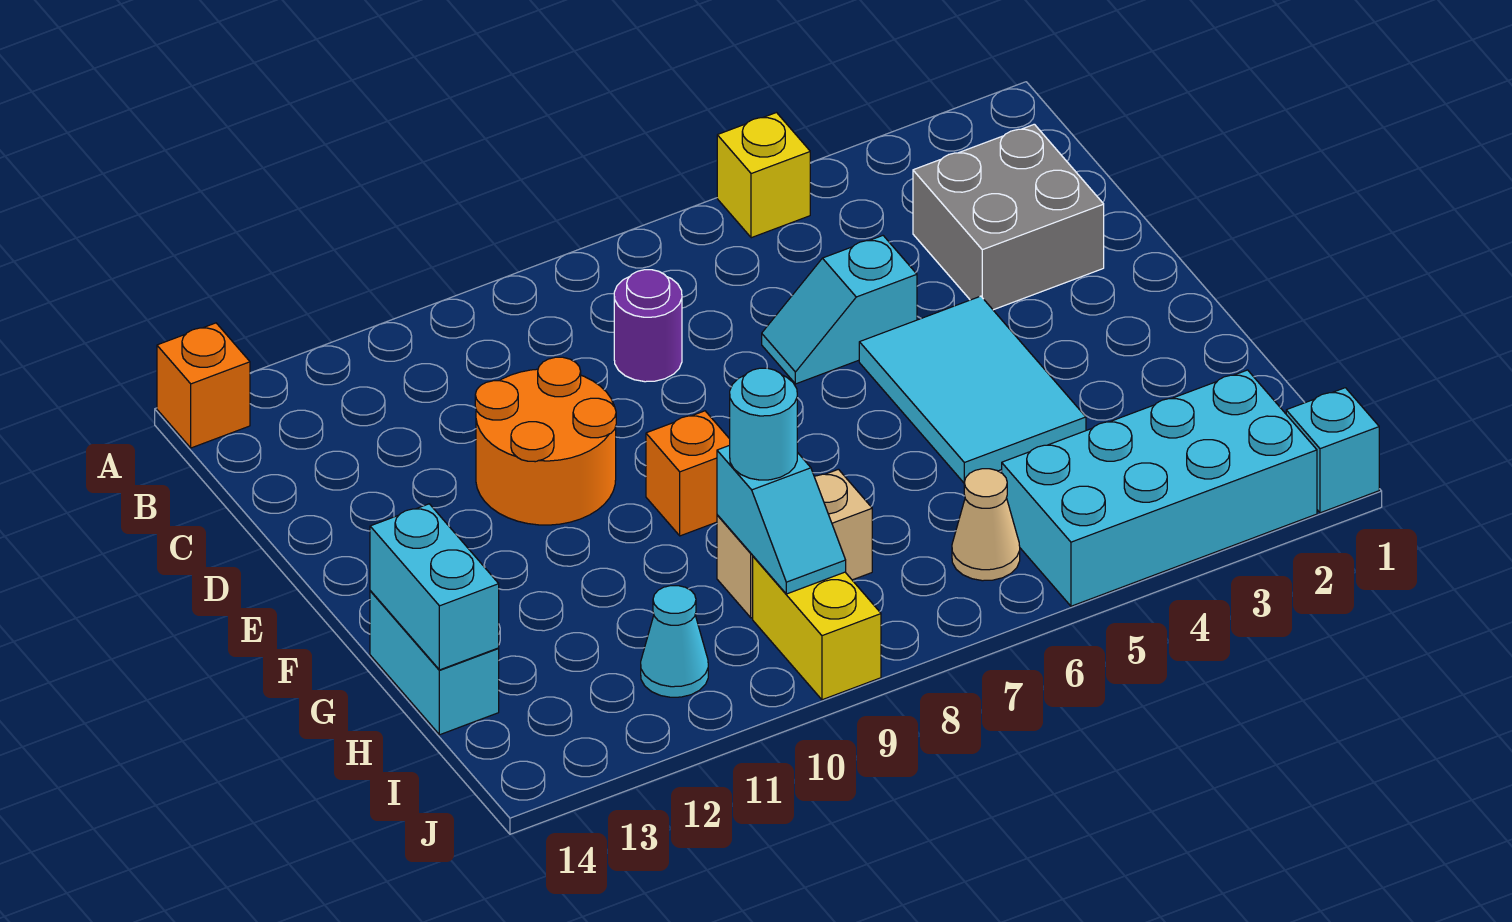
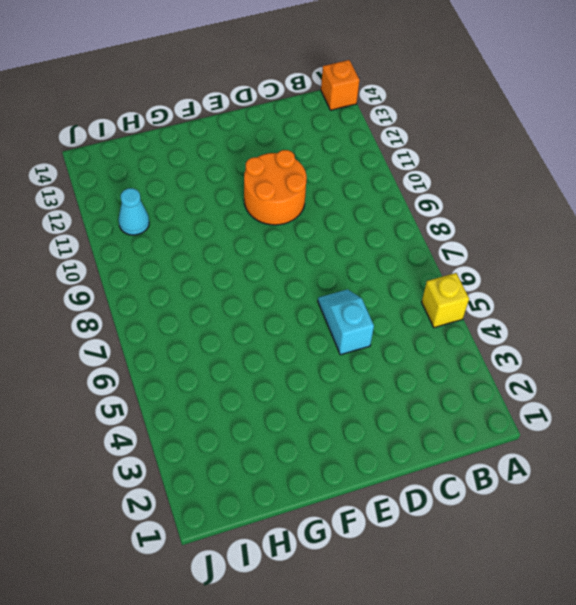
none -> grey brick C2:D3 level 1
none -> purple round brick C8 level 1
none -> cyan tile E4:G5 level 1

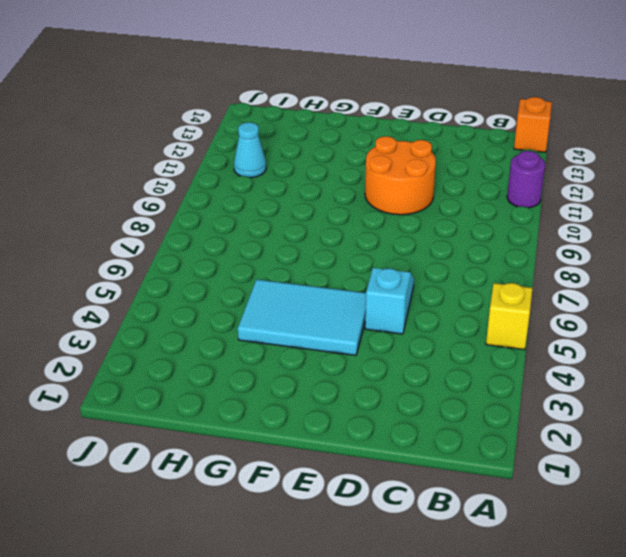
purple round brick A11 level 1 -> purple round brick C8 level 1
none -> grey brick C2:D3 level 1
none -> orange brick F9 level 1
none -> cyan brick G14:H14 level 1

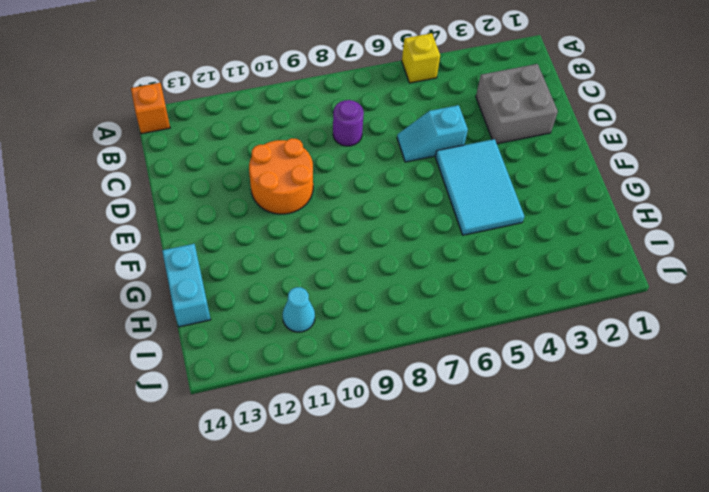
none -> orange brick F9 level 1
none -> tan brick H8:H9 level 1
none -> cyan brick I2:J5 level 1

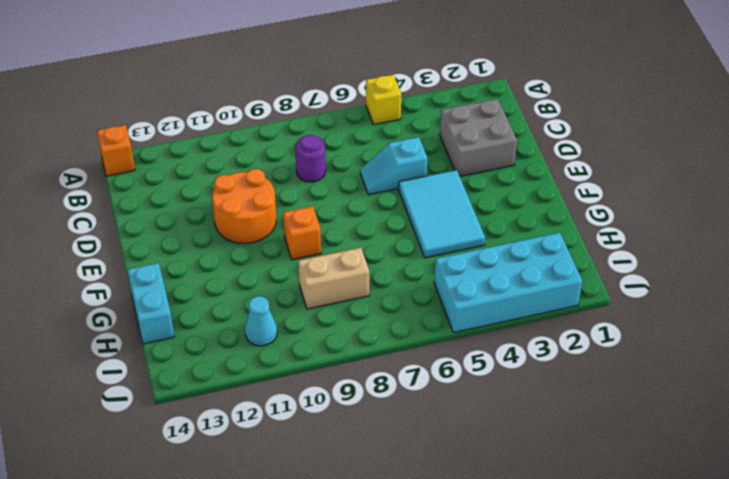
none -> tan cone I6 level 1
none -> yellow brick I9:J9 level 1
none -> cyan brick J1 level 1

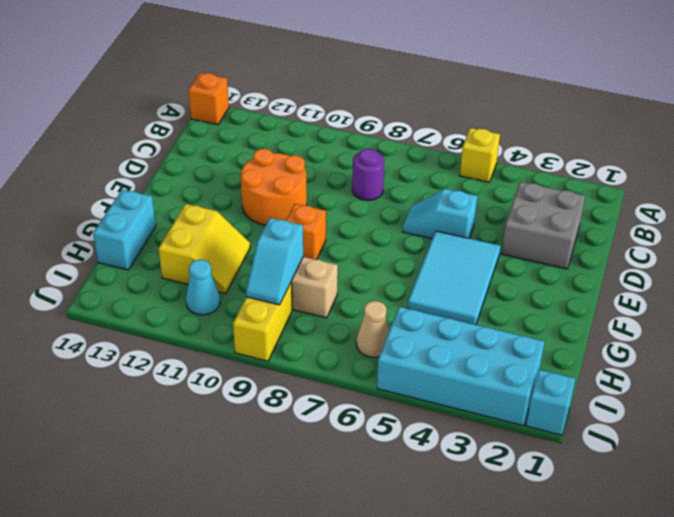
yellow slope G11:H12 level 1 top 12 -> none
none -> cyan brick G14:H14 level 2
none -> cyan round brick H9 level 3

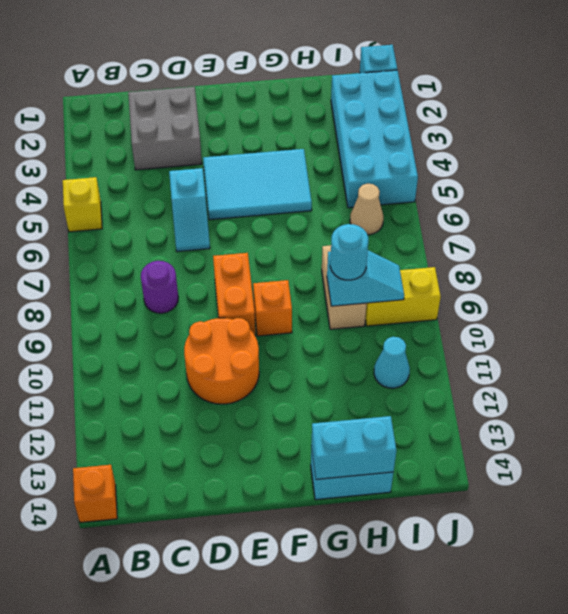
orange brick E8:E9 level 1 -> none

